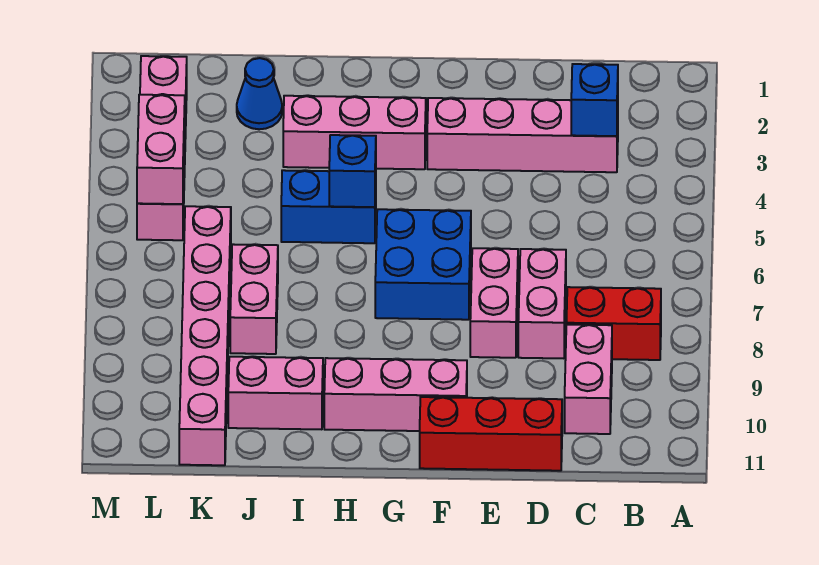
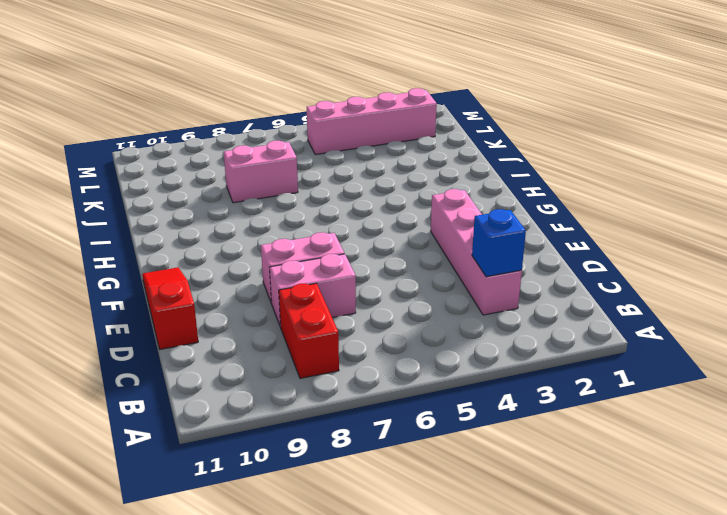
red slope D11:F11 level 1 top D -> red brick D11:F11 level 1
none -> pink brick C9:C10 level 1
none -> blue brick F6:G7 level 1
none -> pink brick F10:H10 level 1

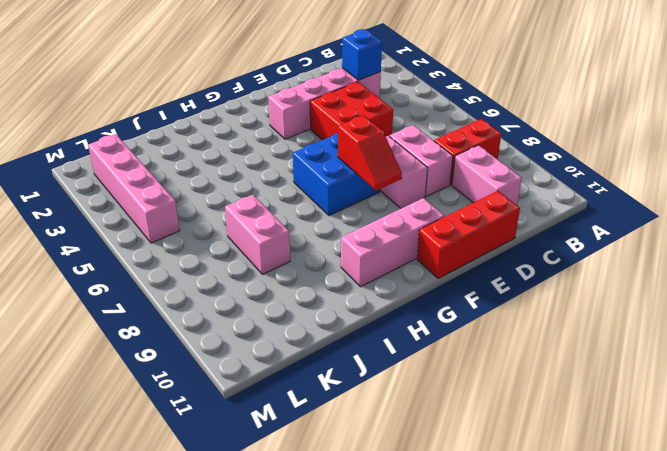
red brick D4:E5 level 1 -> none
red slope F7:F8 level 2 top 7 -> none
none -> pink brick G3:I3 level 1
none -> blue brick H5:I5 level 1
none -> pink brick I10:J10 level 1

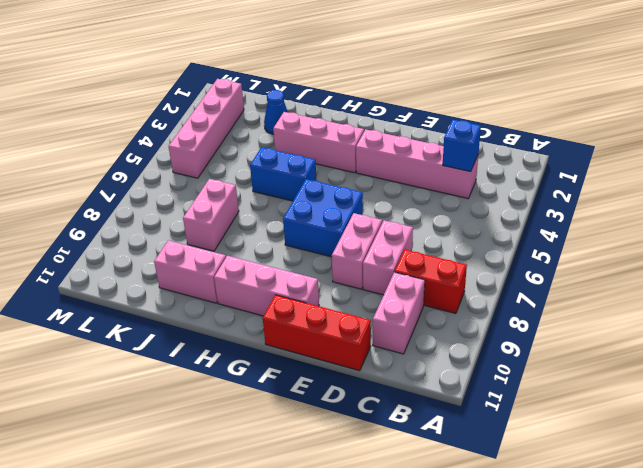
none -> pink brick K6:K11 level 1
none -> blue brick H5 level 2
none -> pink brick L4:L5 level 2

